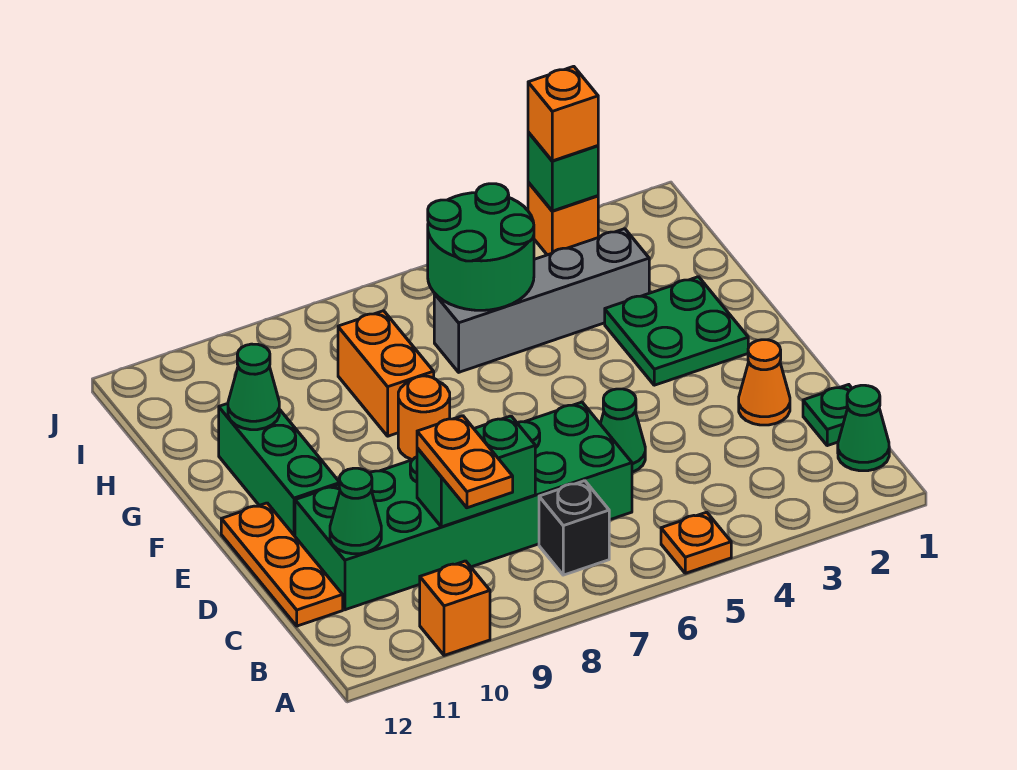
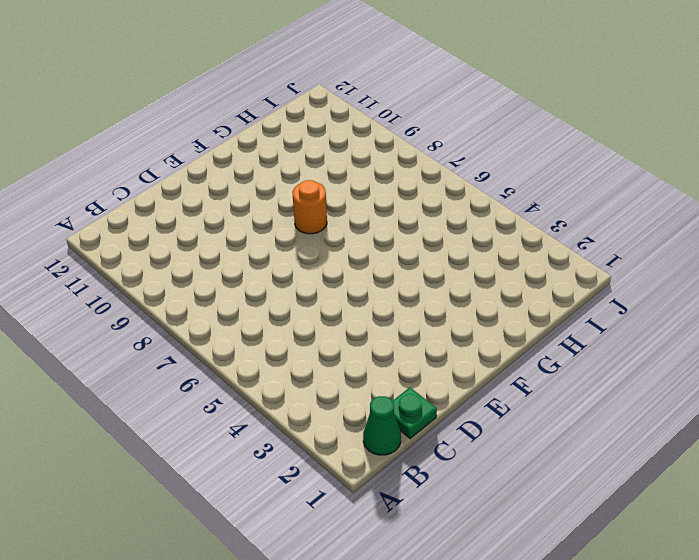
none -> orange plate A5 level 1
none -> orange brick A10 level 1
none -> black brick B7 level 1

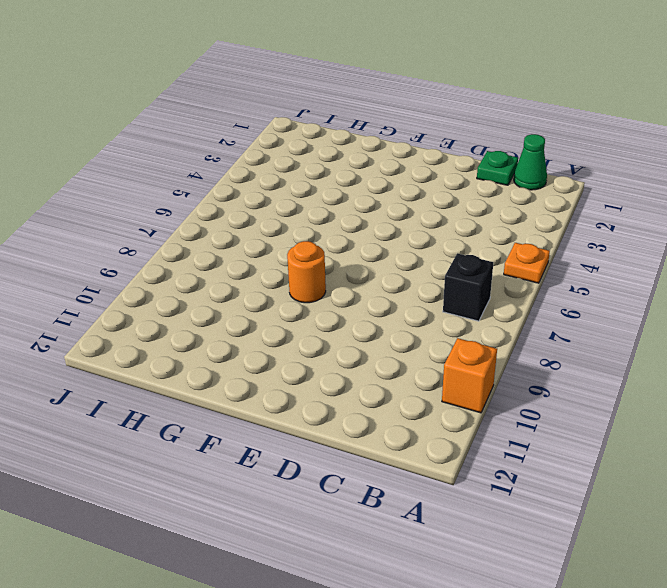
none -> green brick C6:D11 level 1
none -> orange plate C12:E12 level 1
none -> orange cone D2 level 1

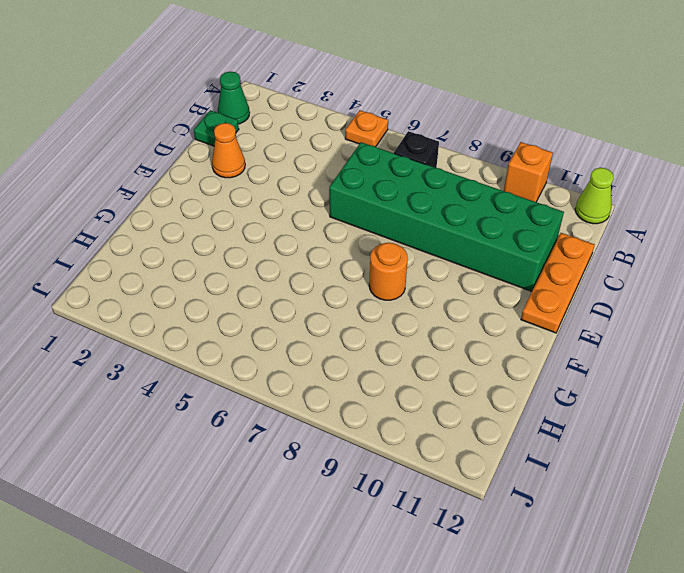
lime cone A12 level 1 -> none
none -> green cone D5 level 1
none -> green brick E11:G11 level 1
none -> green plate F2:G3 level 1

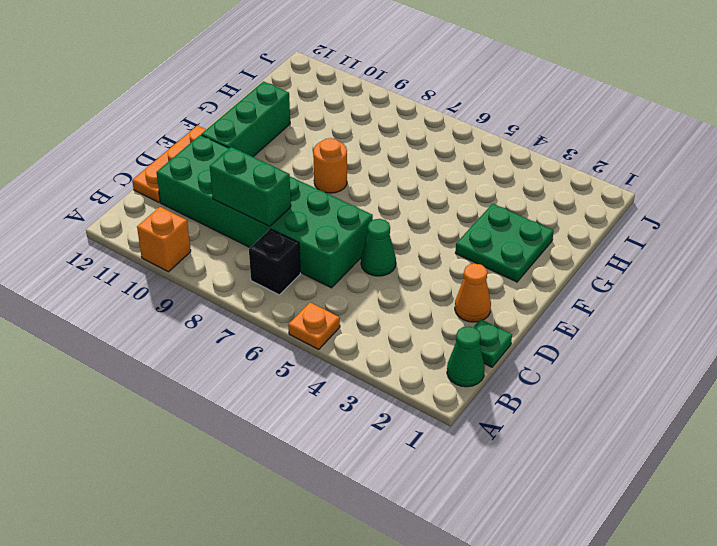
none -> orange brick G8:H8 level 1
none -> grey brick H3:H6 level 1
none -> orange brick J3 level 1

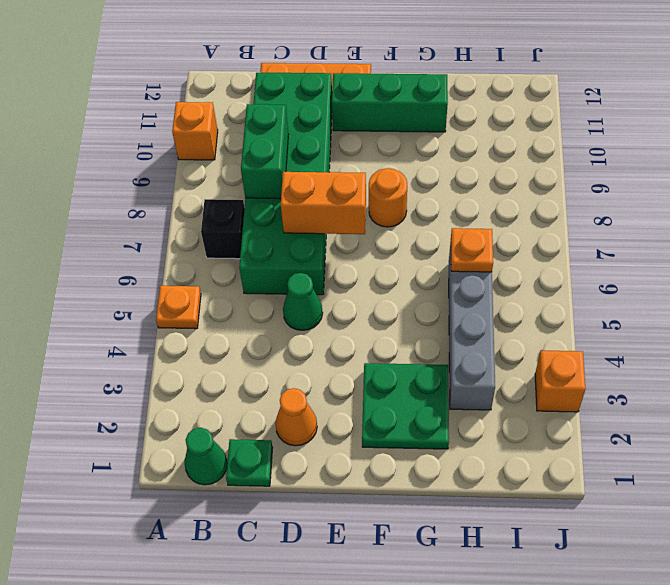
orange brick D7:E7 level 2 -> orange brick G8:H8 level 1
orange plate H6 level 2 -> green round brick H5:I6 level 2
none -> green cone C11 level 2
none -> green cone G11 level 2
none -> green brick J3 level 2

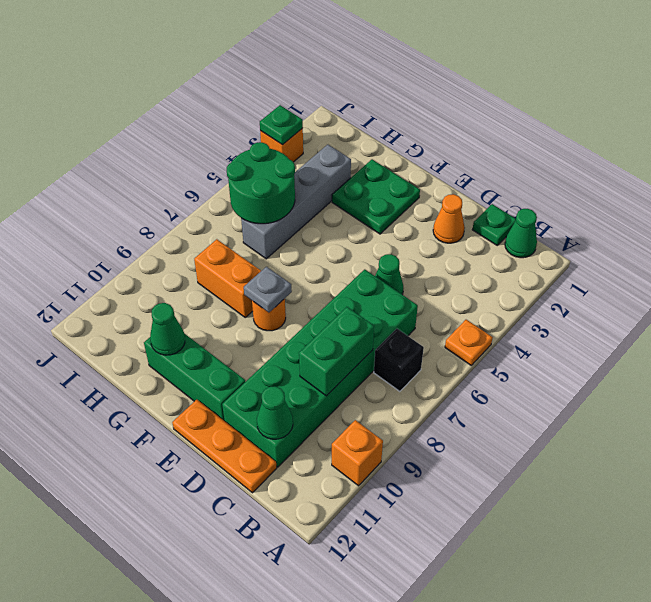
grey plate F8 level 2 -> none
green plate J3 level 2 -> green brick J3 level 2
none -> orange plate B9:C9 level 3
none -> orange brick J3 level 3

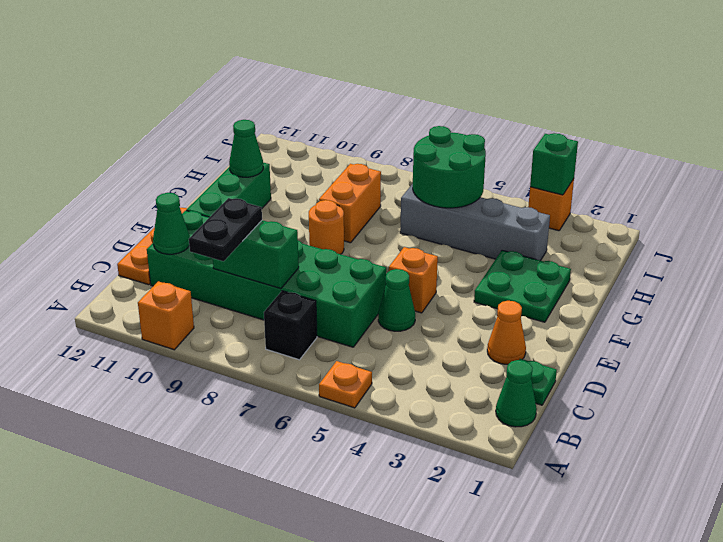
black plate B9:C9 level 3 -> orange plate B9:C9 level 3
orange brick E5 level 1 -> orange brick J3 level 3

